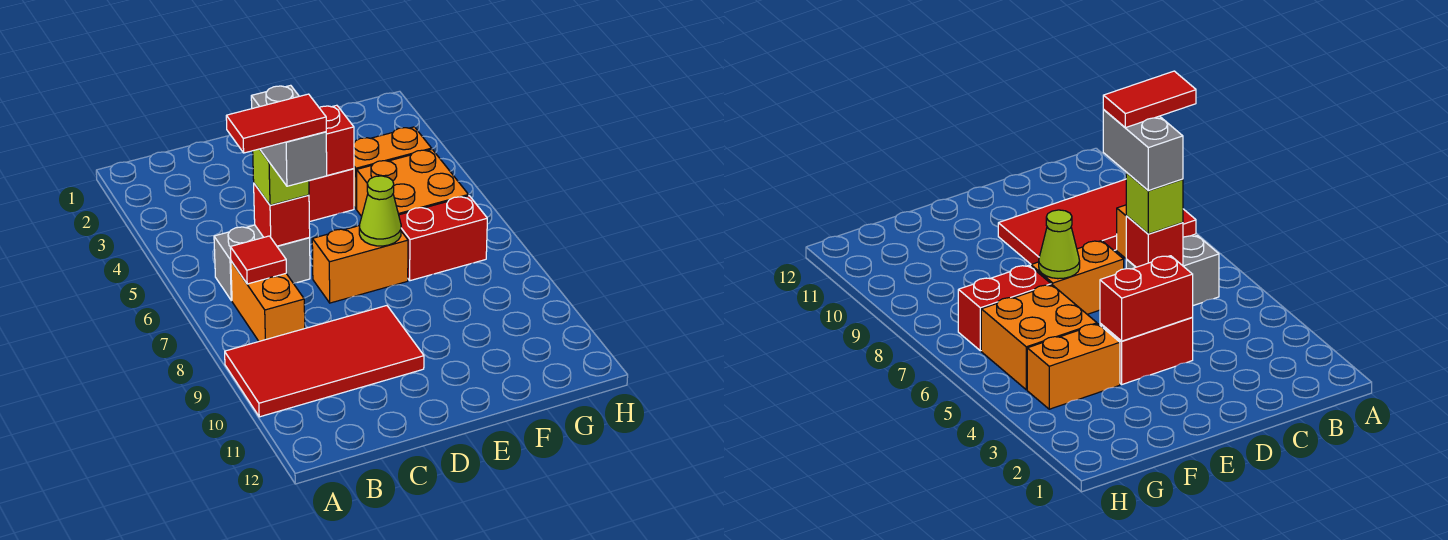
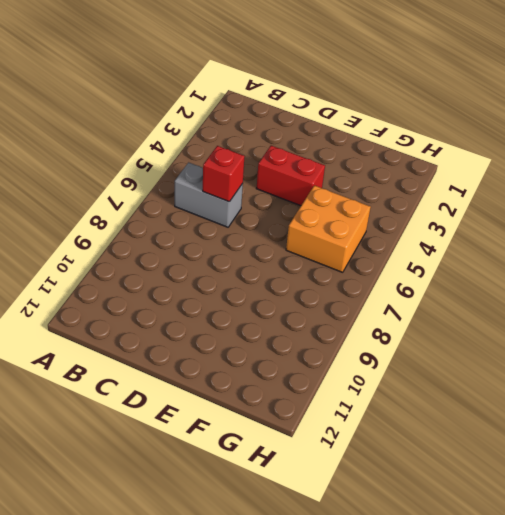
none -> red tile A9:D10 level 1
none -> orange brick B7:B8 level 1
none -> orange brick D7:E7 level 1

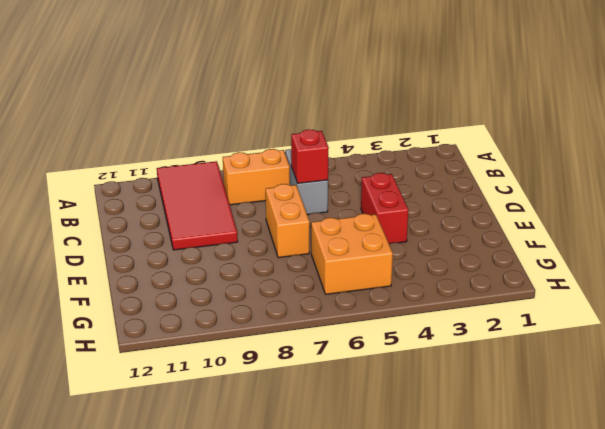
none -> orange brick F4:G4 level 1
none -> red brick F7:G7 level 1
none -> red tile B7 level 2

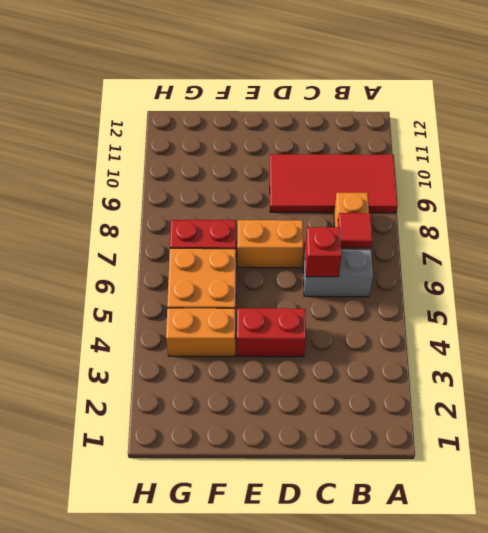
none -> red brick D4:E4 level 2
none -> lime cone E7 level 2
none -> lime brick C6 level 3

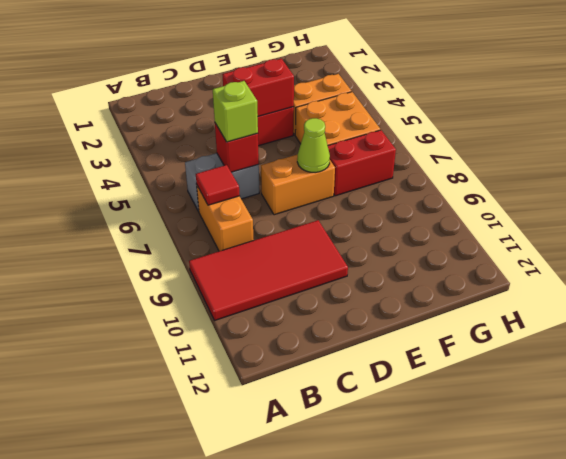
none -> grey brick C6:C7 level 4
none -> red tile B7:C7 level 5

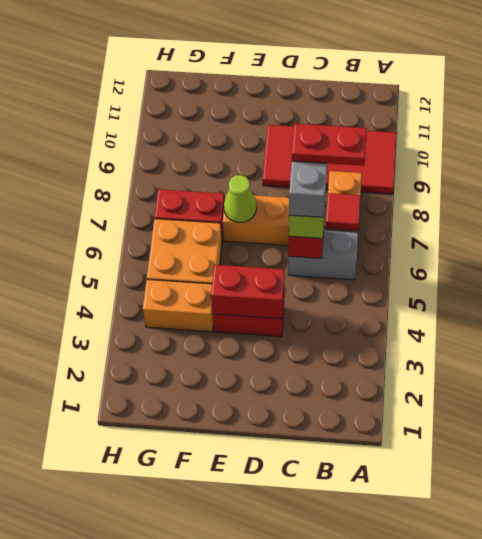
red plate B7:C7 level 5 -> red tile B7:C7 level 5

